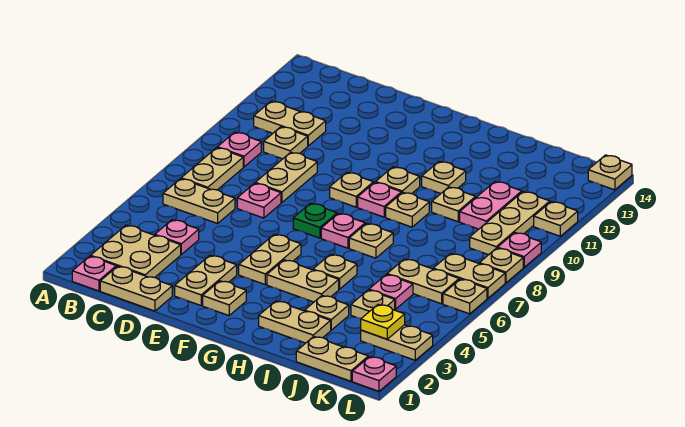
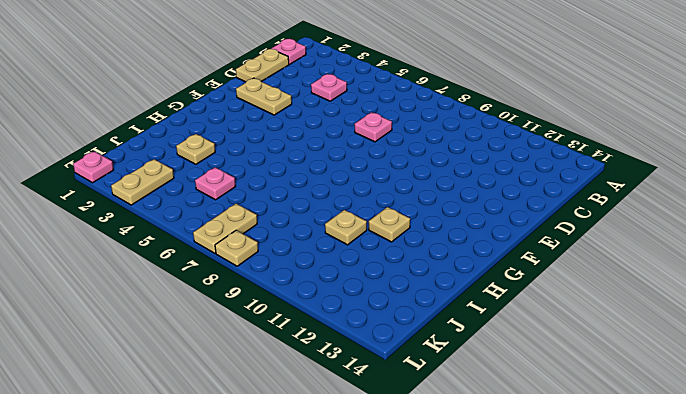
none -> tan plate B2:C3 level 1
none -> tan plate B6:C6 level 1
none -> tan plate B7:B8 level 1
none -> pink plate B9 level 1

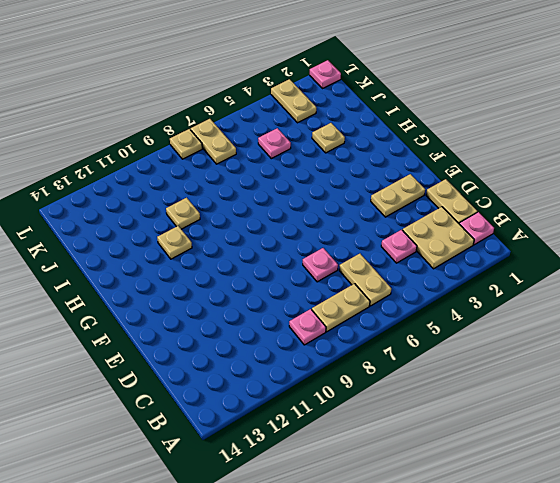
none -> tan plate B11:C11 level 1
none -> tan plate C10 level 1
none -> tan plate D8:D9 level 1
none -> tan plate F2 level 1

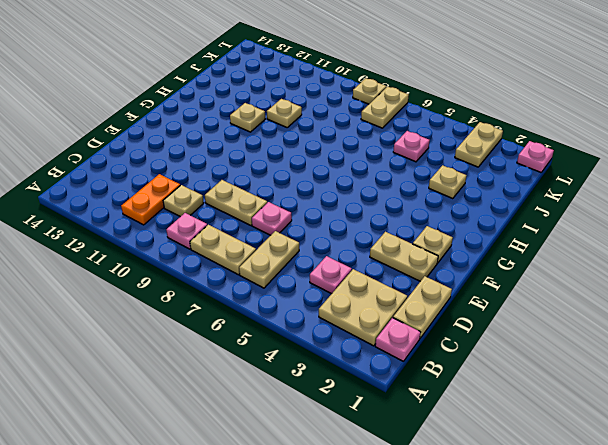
orange plate B11:C11 level 1 -> tan plate B11:C11 level 1
none -> tan plate F4:F5 level 1
none -> green plate F7 level 1
none -> tan plate F9 level 1
none -> tan plate G4:H4 level 1

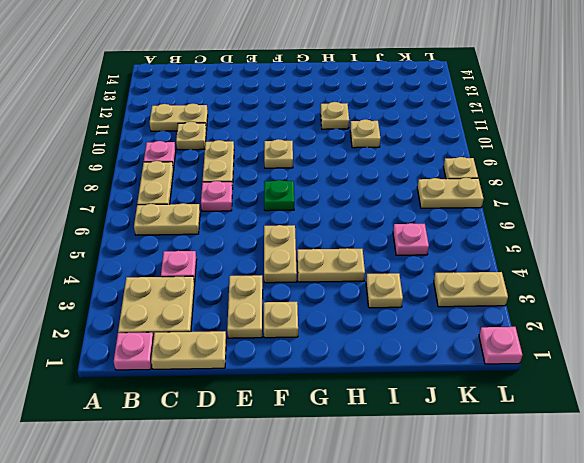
none -> pink plate G7 level 1
none -> pink plate G9 level 1
none -> tan plate G10 level 1
none -> tan plate H2:I2 level 1

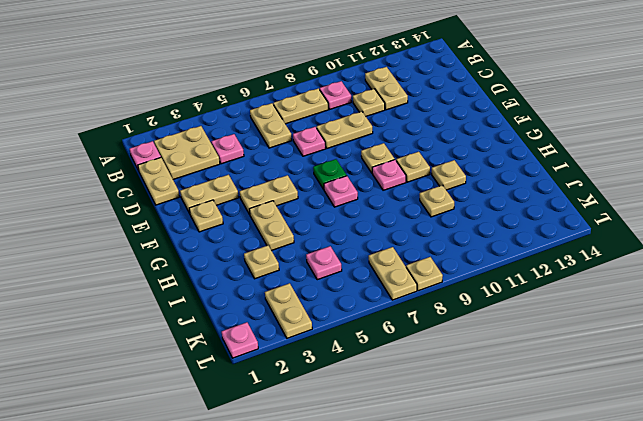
none -> tan plate H2:I2 level 1
none -> tan plate H5 level 1
none -> tan plate H7 level 1
none -> tan plate H9 level 1

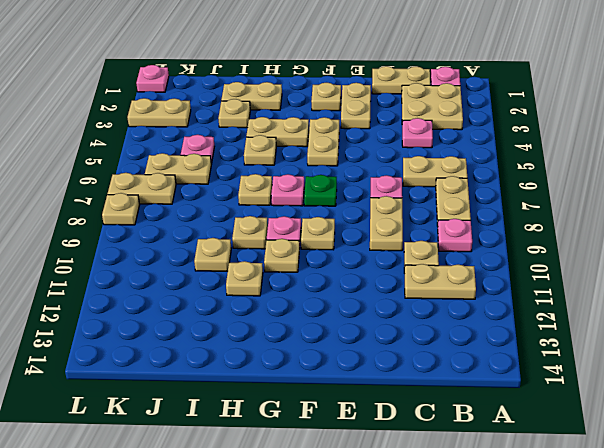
none -> tan plate J1:K1 level 1
none -> tan plate J4 level 1
none -> pink plate J10:J11 level 1
none -> tan plate K9:K11 level 1

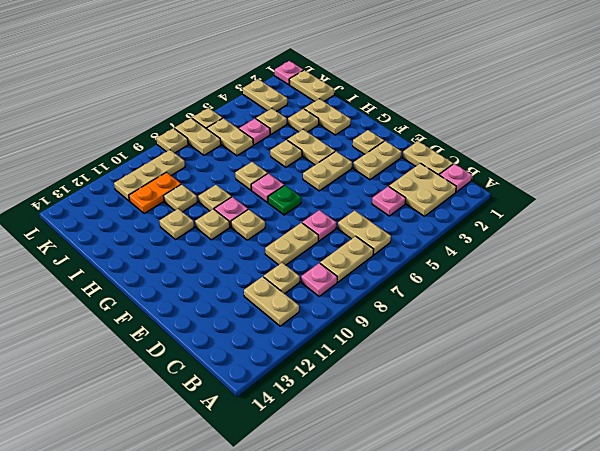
orange plate J10:J11 level 1 -> pink plate J10:J11 level 1
none -> pink plate L9 level 1
none -> tan plate L11 level 1
none -> tan plate L14 level 1
none -> yellow plate K3 level 2

